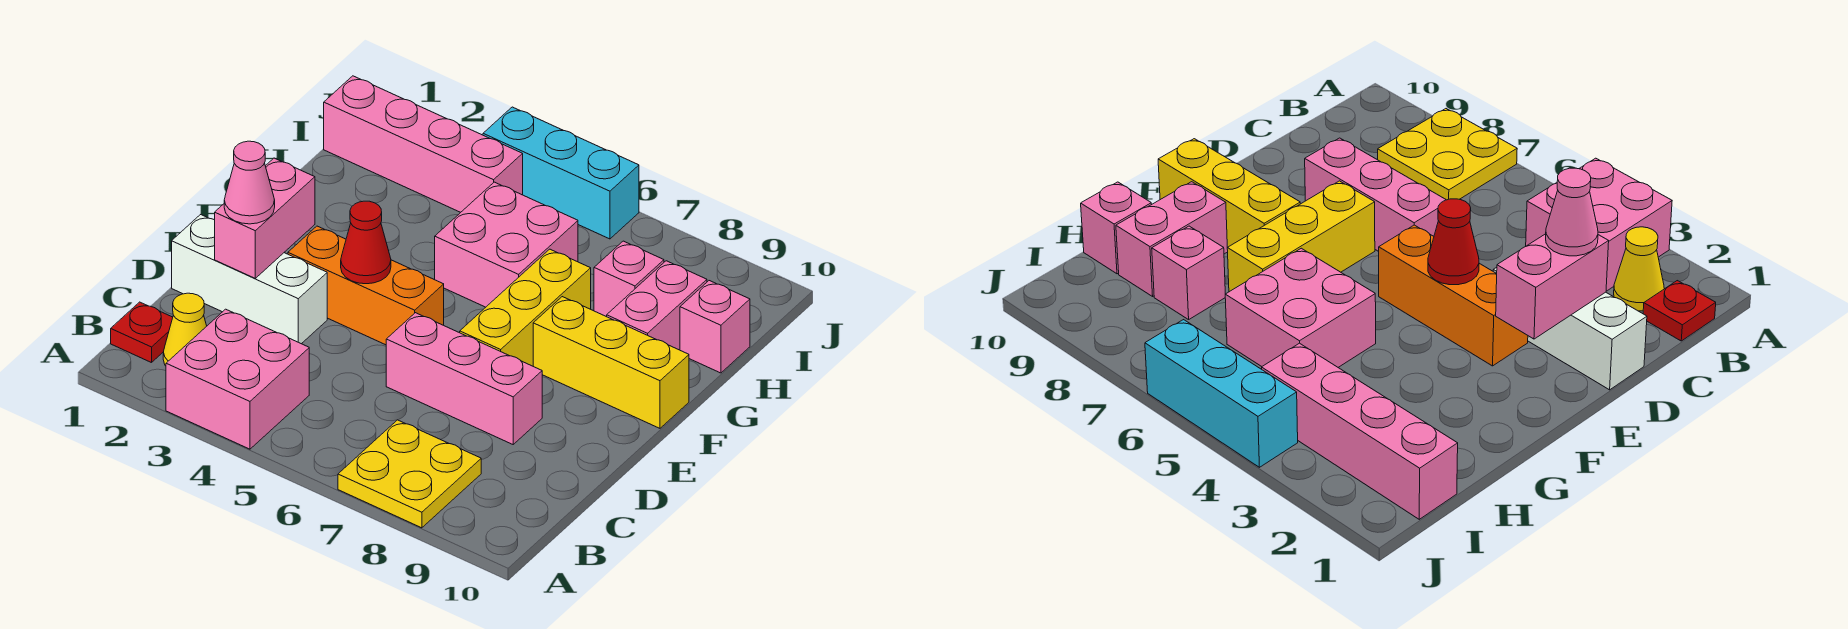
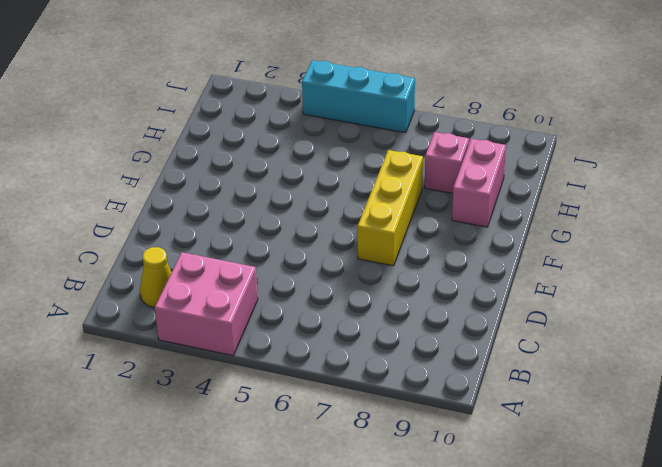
none -> yellow plate A7:B8 level 1
none -> red plate B1 level 1
none -> white brick D1:D3 level 1

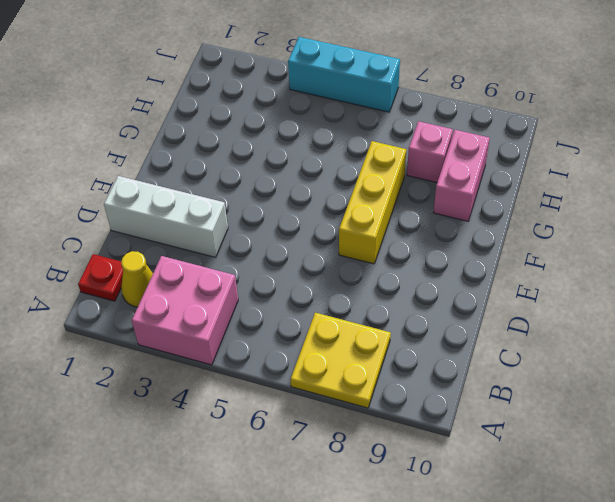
none -> pink brick D6:D8 level 1
none -> orange brick E3:E5 level 1
none -> yellow brick F8:F10 level 1

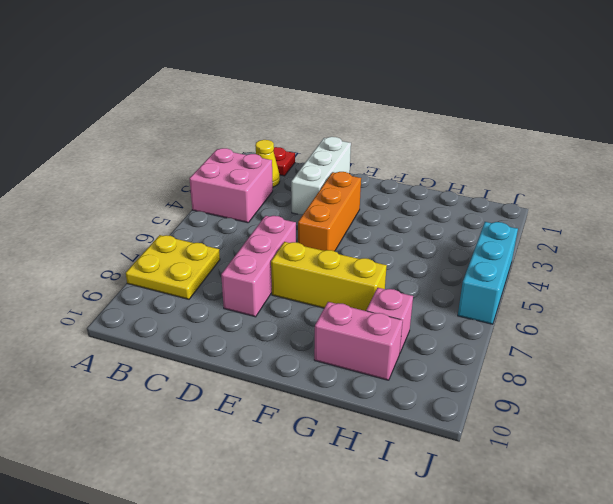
none -> yellow brick F8:F10 level 1
none -> pink brick G5:H6 level 1
none -> pink brick H10 level 1

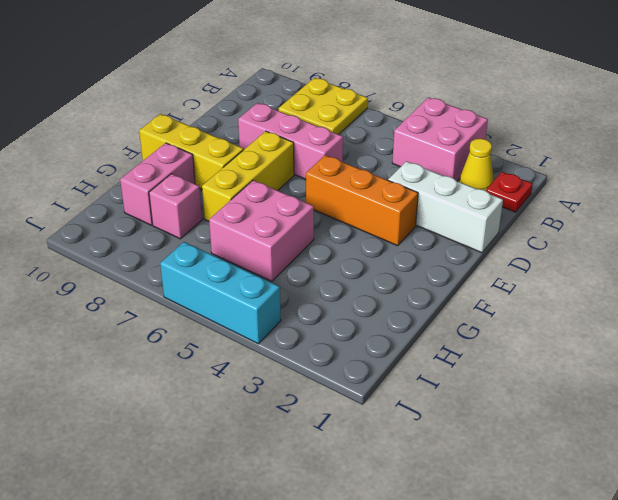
none -> pink brick H10 level 1
none -> pink brick I1:I4 level 1
none -> pink brick D2:E2 level 2

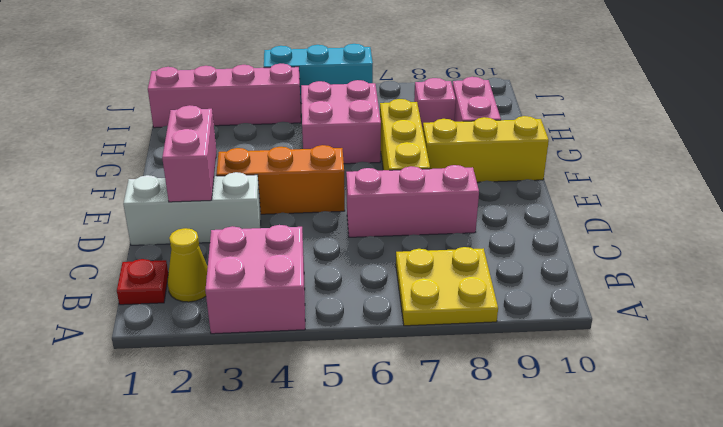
none -> pink brick H10 level 1
none -> red cone E4 level 2
none -> pink cone D2 level 3

